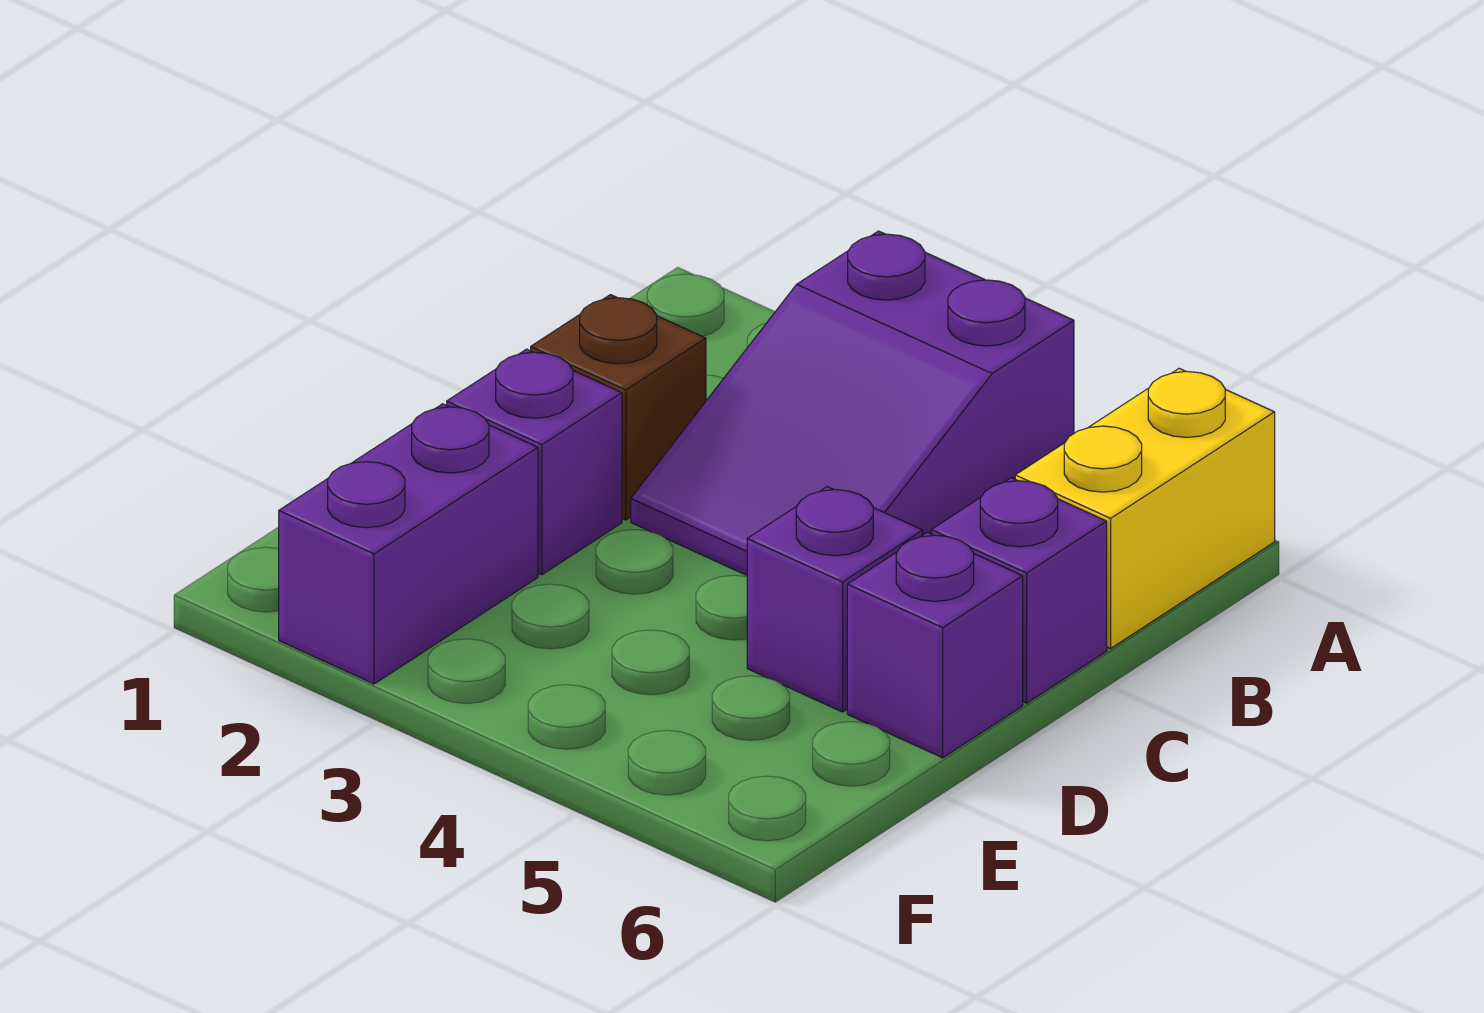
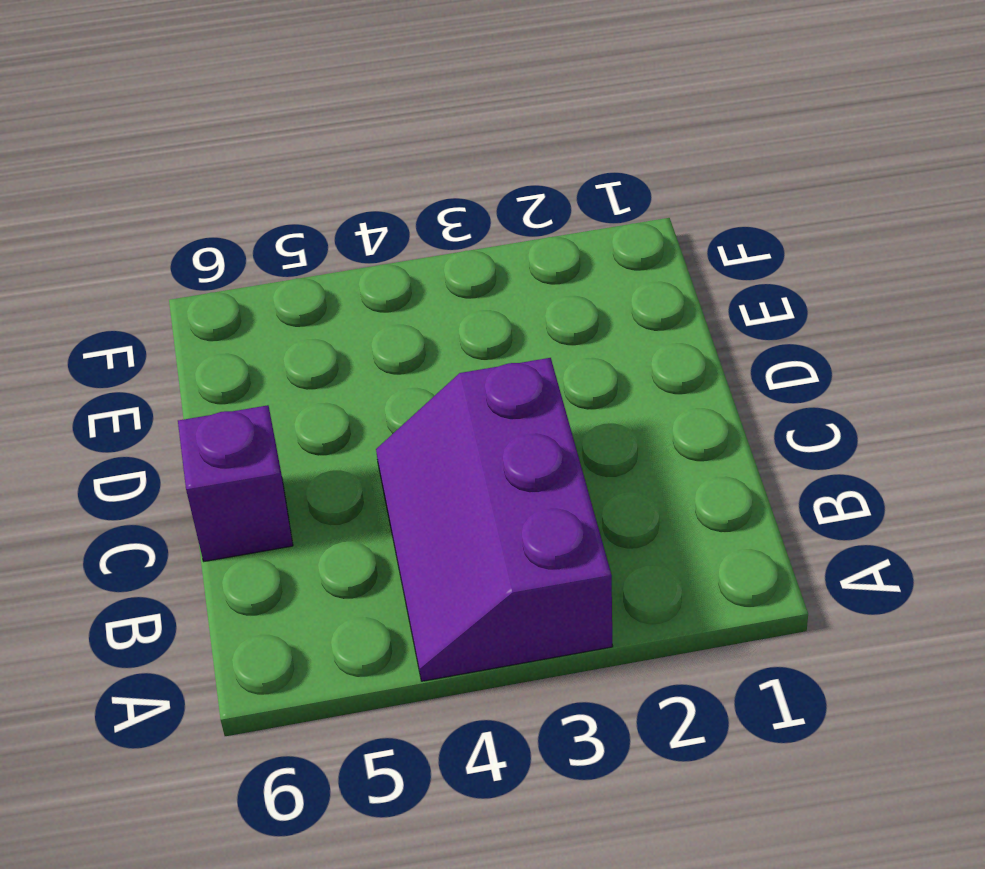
purple slope A3:C4 level 1 top 3 -> purple slope A3:C4 level 1 top A
none -> yellow brick A6:B6 level 1
none -> brown brick C2 level 1

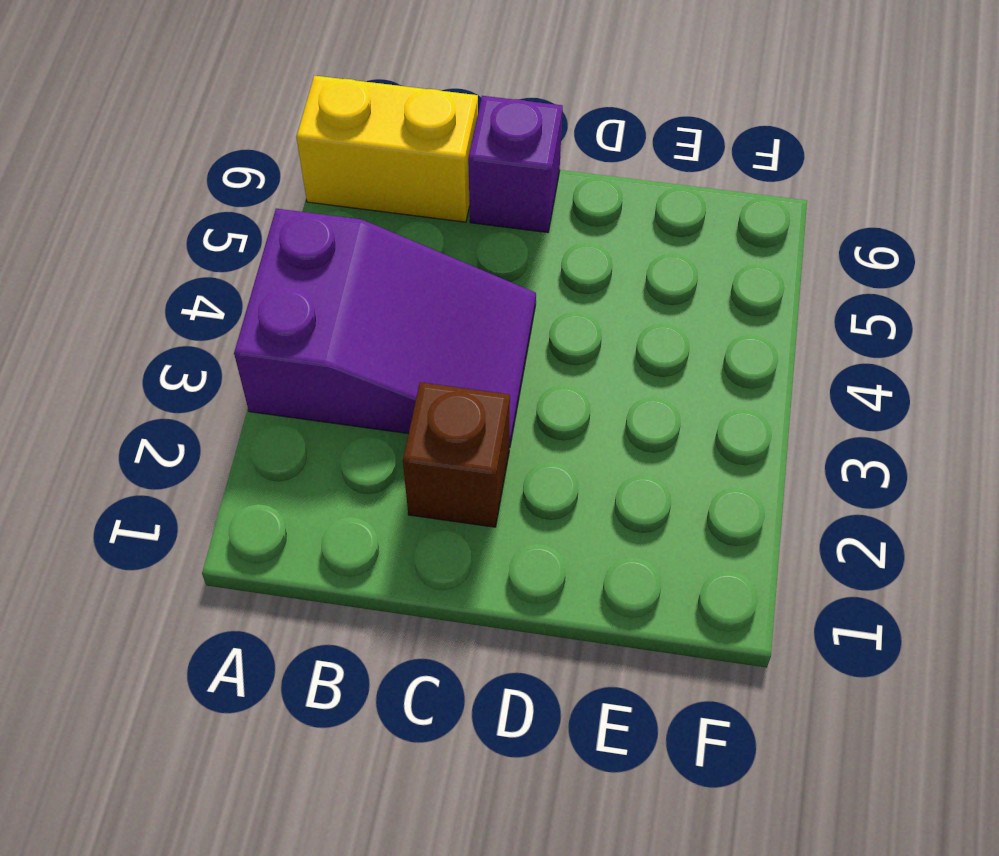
none -> purple brick D2 level 1
none -> purple brick D5 level 1

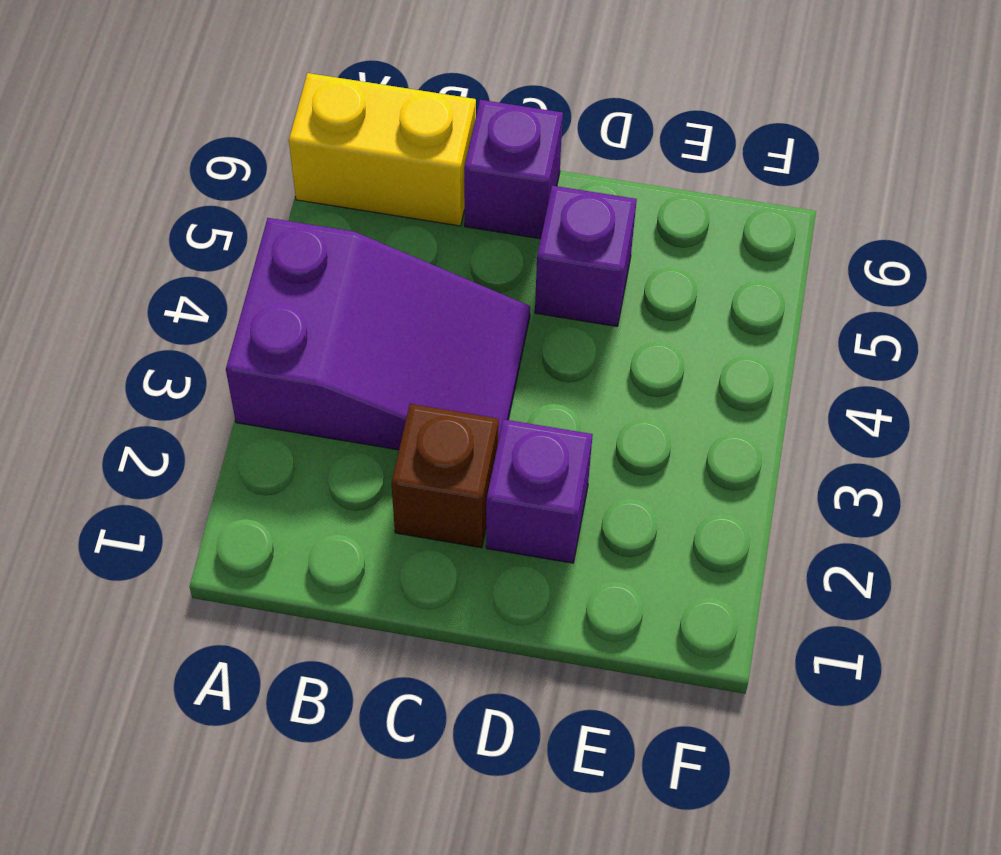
none -> purple brick D6 level 1
none -> purple brick E2:F2 level 1

